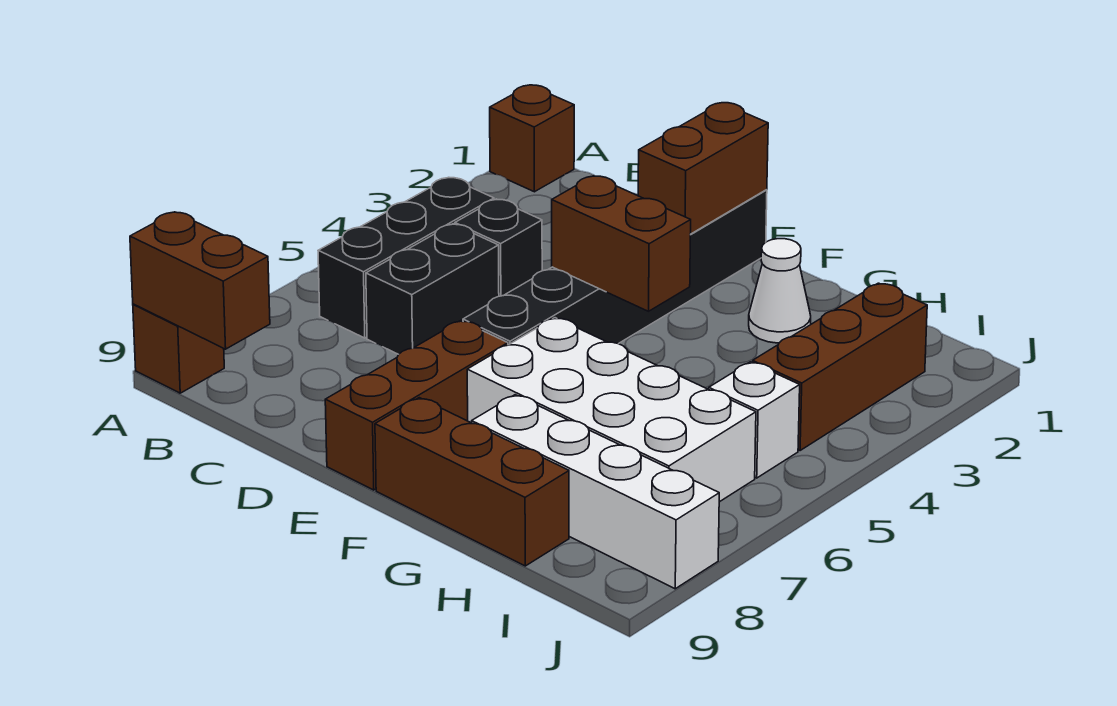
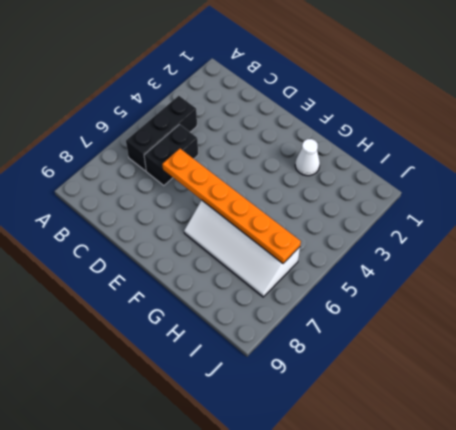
orange plate D6:I6 level 2 -> none
white slope F6:I7 level 1 top 6 -> white brick F6:I7 level 1
none -> brown brick A1 level 1
none -> brown brick A9 level 1
none -> black brick C4 level 1

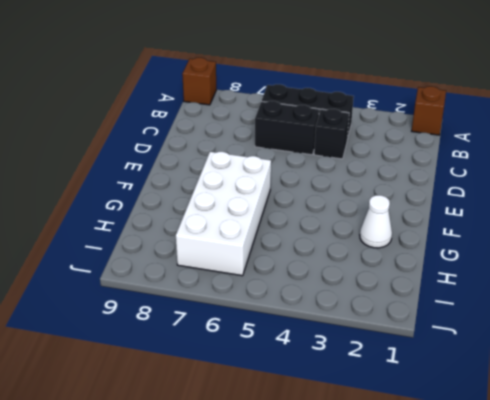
none -> black brick E1:E6 level 1
none -> brown brick E7:E9 level 1
none -> brown brick F9:H9 level 1

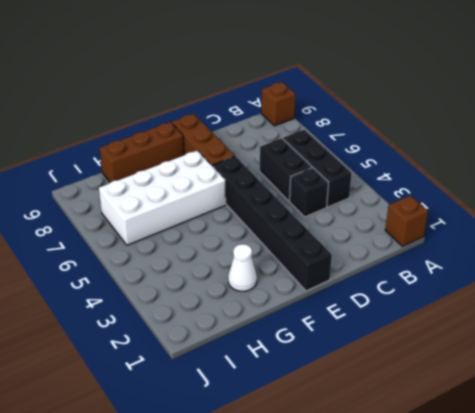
none -> white brick G8:J8 level 1
none -> brown brick I2:I4 level 1
none -> white brick I5 level 1

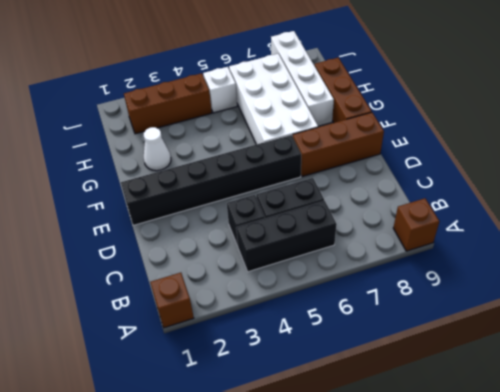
none -> brown brick A9:B9 level 2
none -> brown brick E1:E2 level 2
none -> brown brick E4:F4 level 2

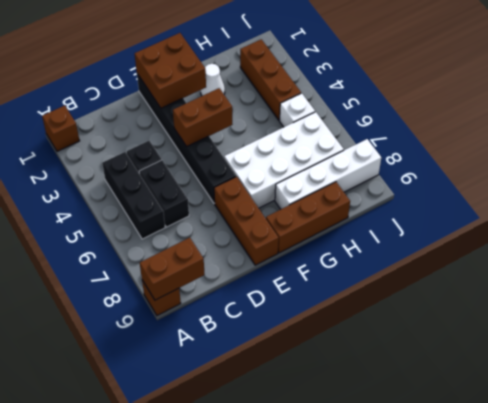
brown brick E1:F2 level 2 -> brown brick E1:E2 level 2

